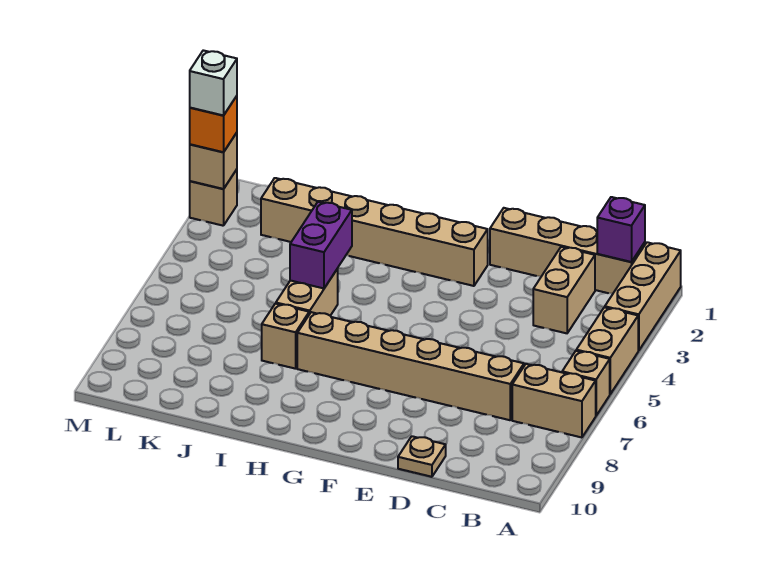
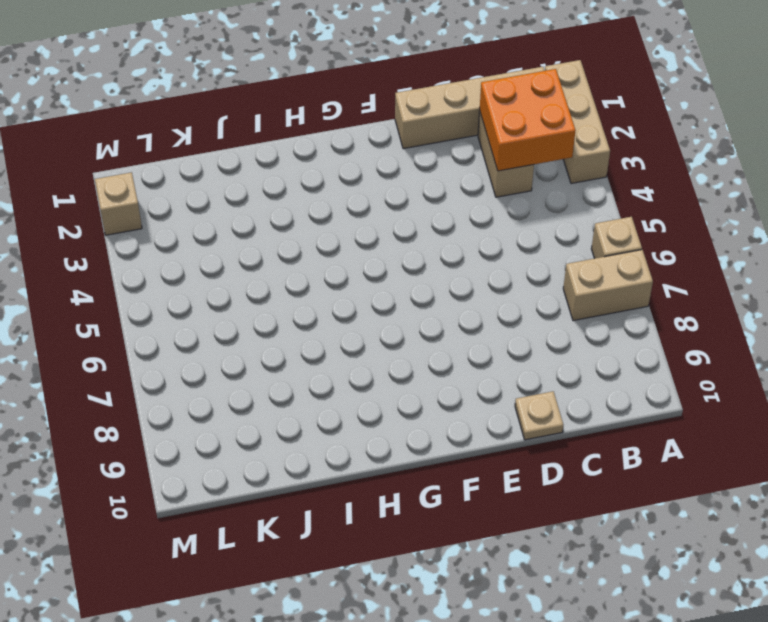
orange brick B2:C3 level 2 -> none
none -> tan brick A4:A5 level 1
none -> tan brick C7:H7 level 1
none -> tan brick F2:K2 level 1

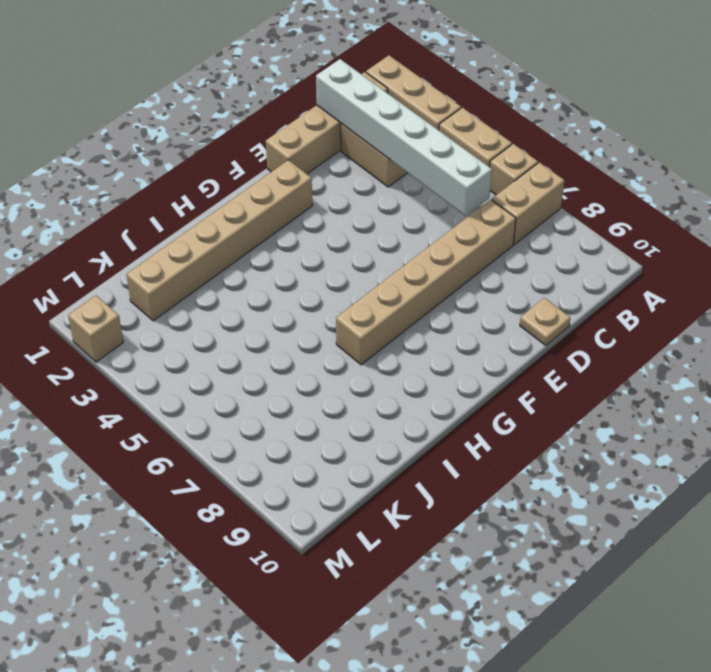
white brick C1:C6 level 2 -> none
none -> tan brick I5:I6 level 1
none -> tan brick I7 level 1
none -> purple brick B1 level 2

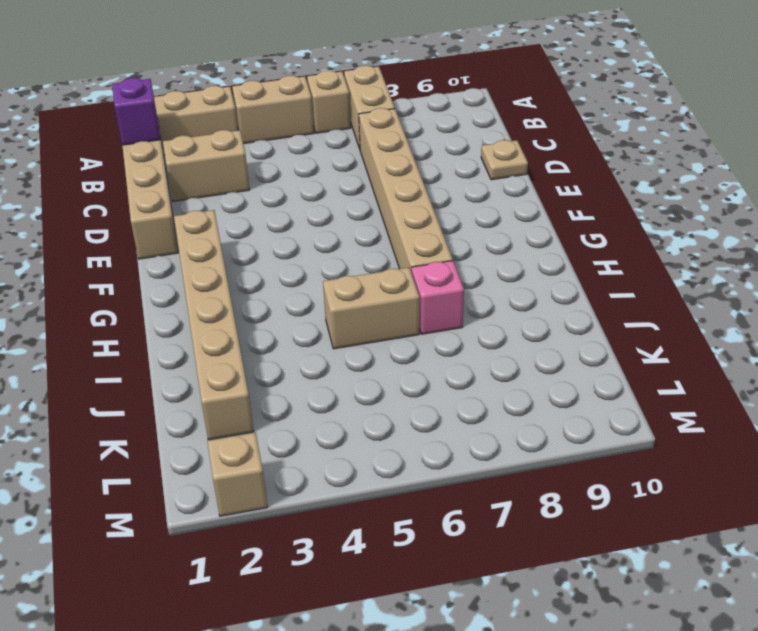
pink brick I7 level 1 -> tan brick I7 level 1
none -> purple brick I4:I5 level 2
none -> tan brick M2 level 2
none -> orange brick M2 level 3

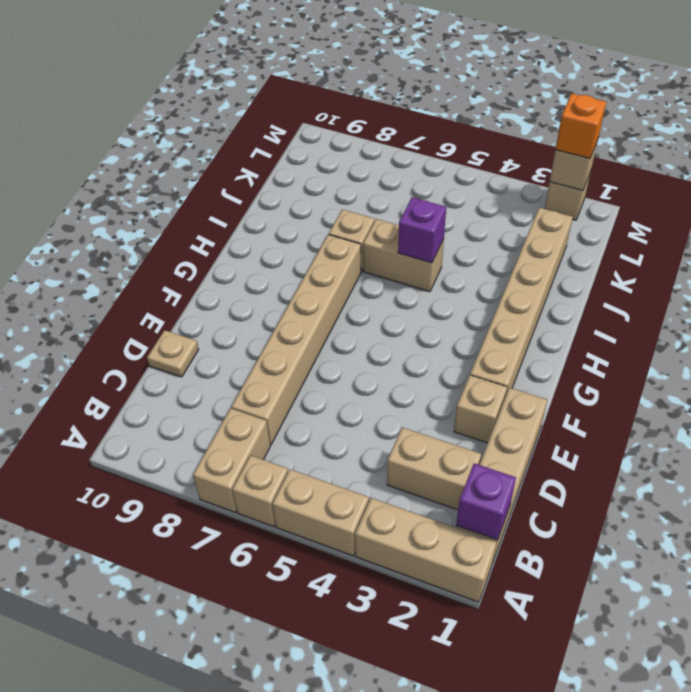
tan brick E2 level 1 -> none
purple brick I5 level 2 -> purple brick I4:I5 level 2
none -> white brick M2 level 4

